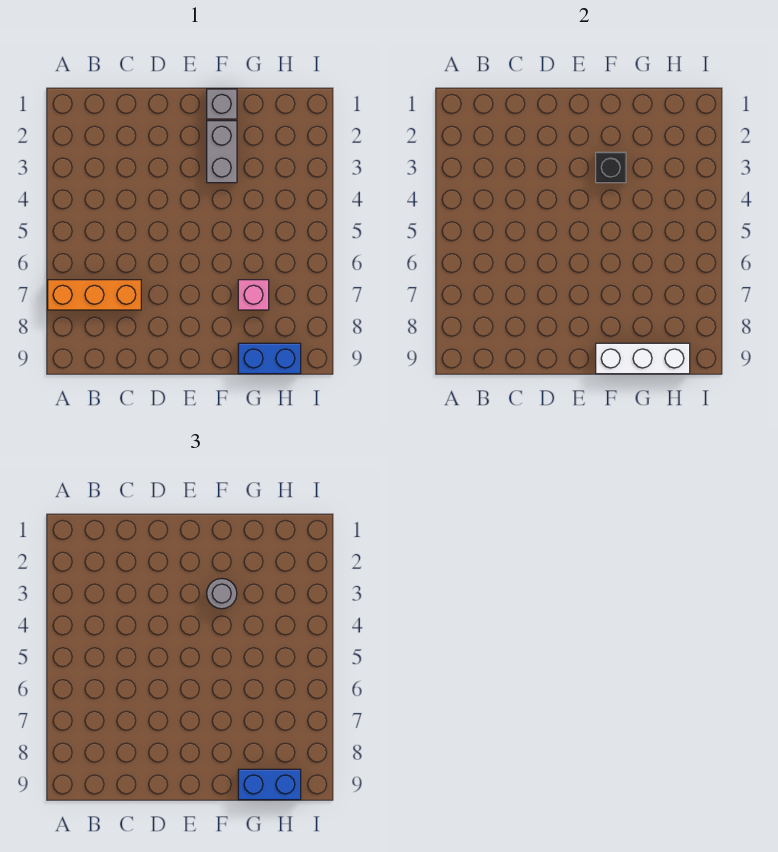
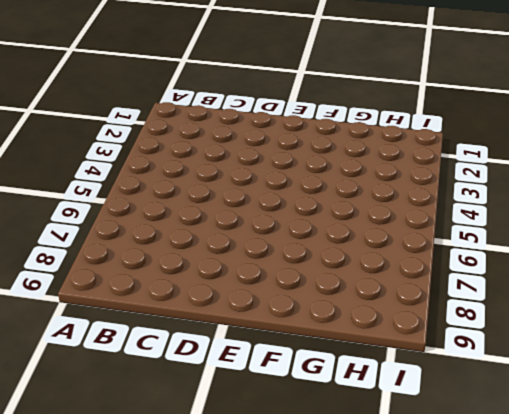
none -> orange brick A7:C7 level 1
none -> grey brick F1 level 1

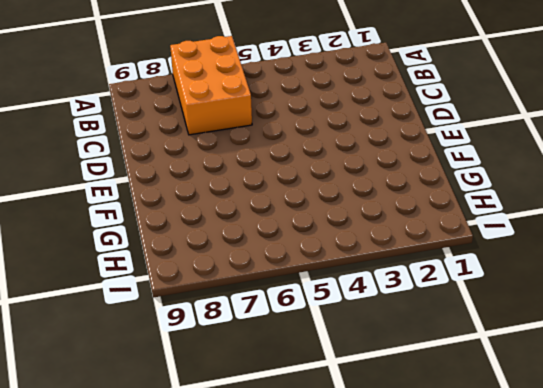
orange brick A6:C7 level 1 -> orange brick A7:C7 level 1
none -> grey brick F1 level 1
none -> grey brick F2:F3 level 1

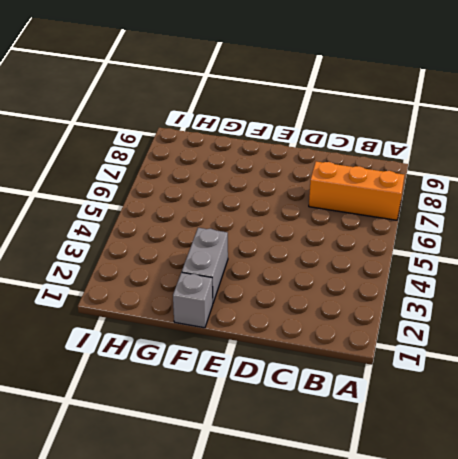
none -> pink brick G7 level 1
none -> blue brick G9:H9 level 1

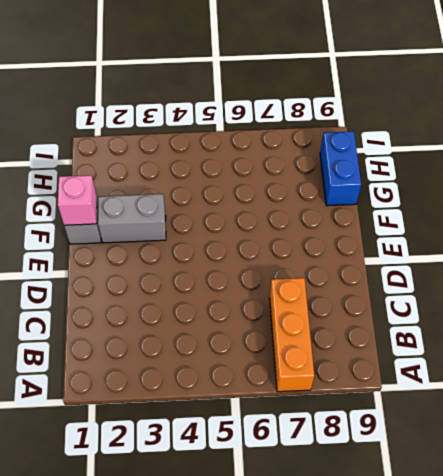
pink brick F1 level 2 -> pink brick G7 level 1
none -> black brick F3 level 2
none -> white brick F9:H9 level 2

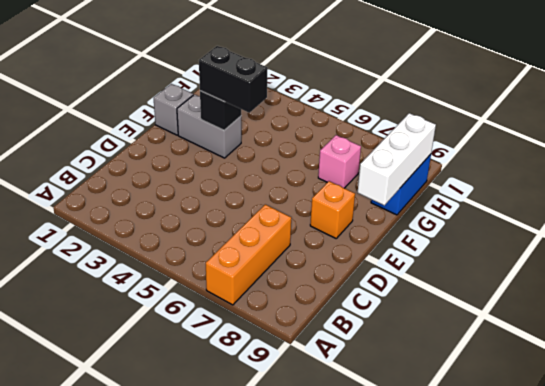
orange brick E8 level 1 -> none
black brick F3:F4 level 3 -> grey round brick F3 level 3
none -> blue brick G9:H9 level 3

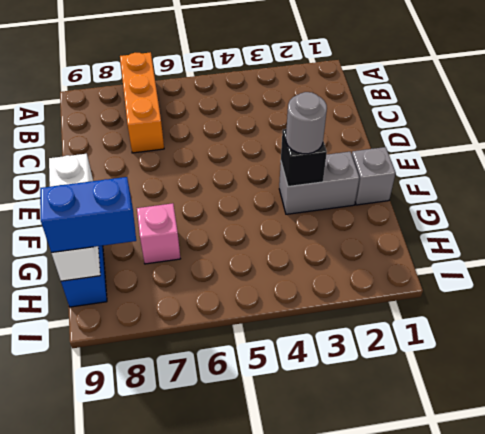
blue brick H8:H9 level 3 -> blue brick G9:H9 level 3

